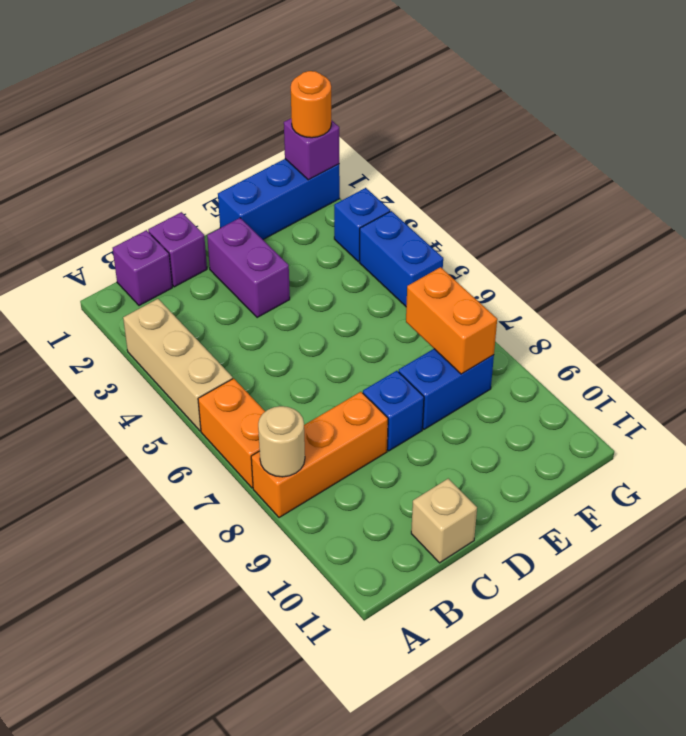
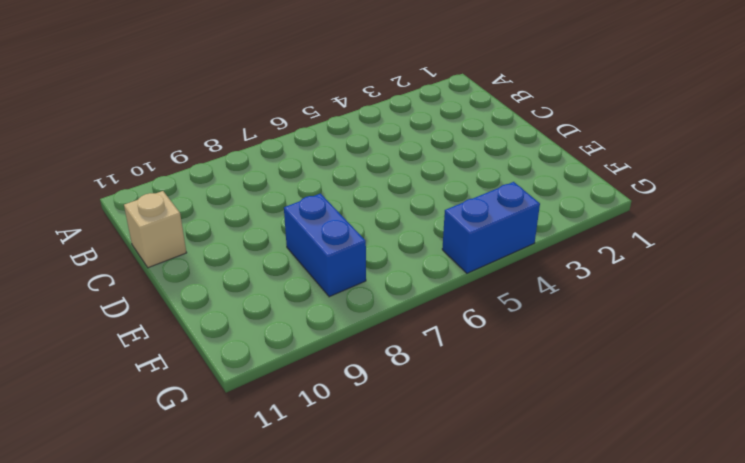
none -> tan brick A3:A5 level 1
none -> orange brick A6:A7 level 1
none -> orange brick A8:C8 level 1

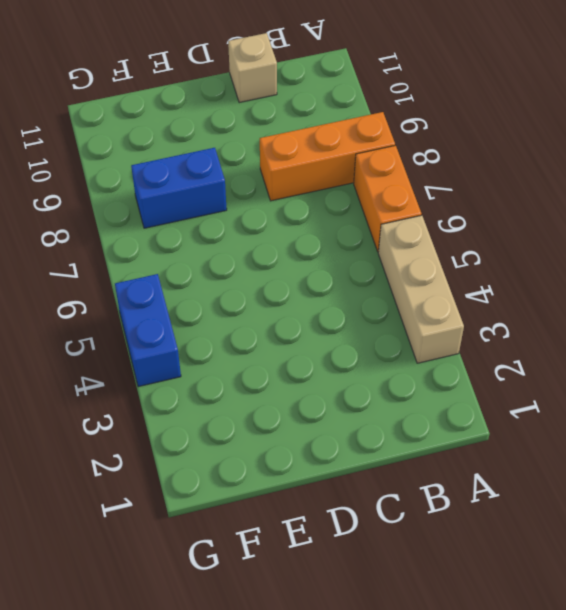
none -> purple brick B1 level 1
none -> purple brick C1 level 1
none -> purple brick D2:D3 level 1

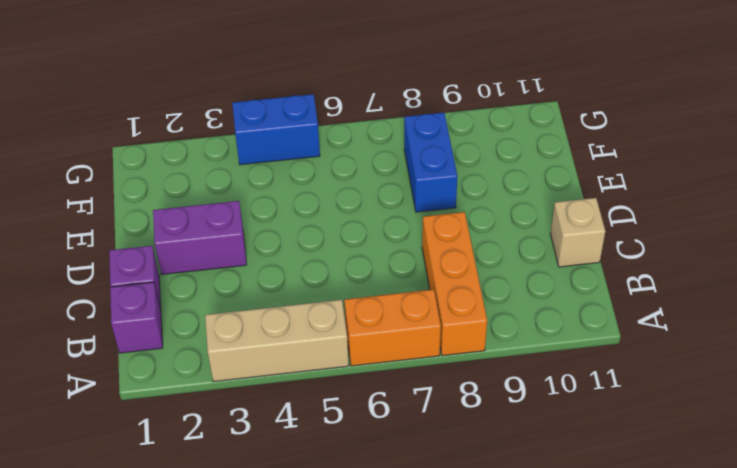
none -> blue brick D8 level 1
none -> blue brick E1:G1 level 1
none -> blue brick G3 level 1

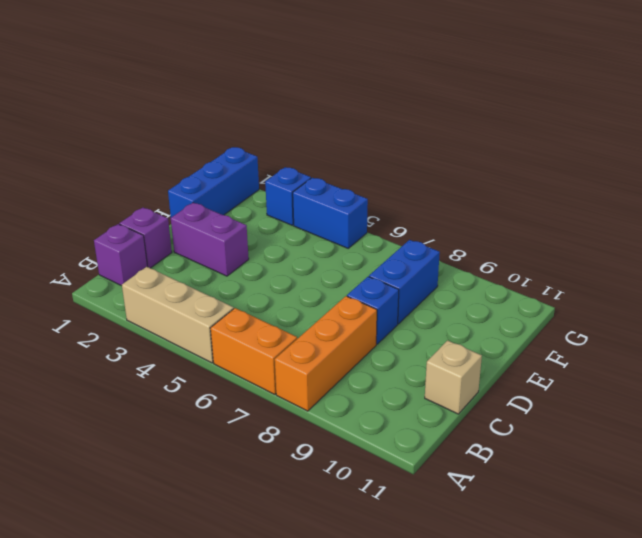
none -> tan round brick A8 level 2
none -> orange brick F7:F8 level 2
none -> purple brick G1 level 2

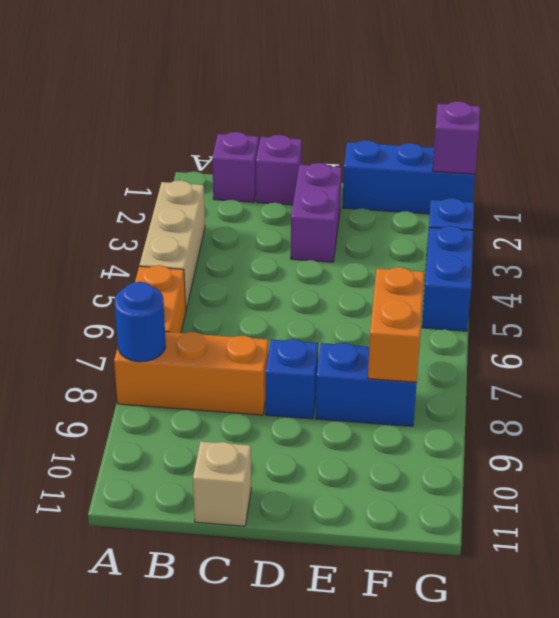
blue round brick A8 level 2 -> tan round brick A8 level 2
none -> orange round brick G1 level 3

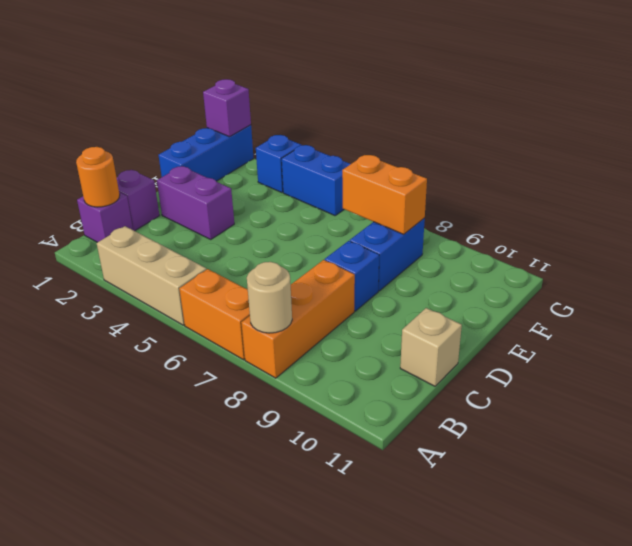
orange round brick B1 level 2 -> orange round brick G1 level 3

